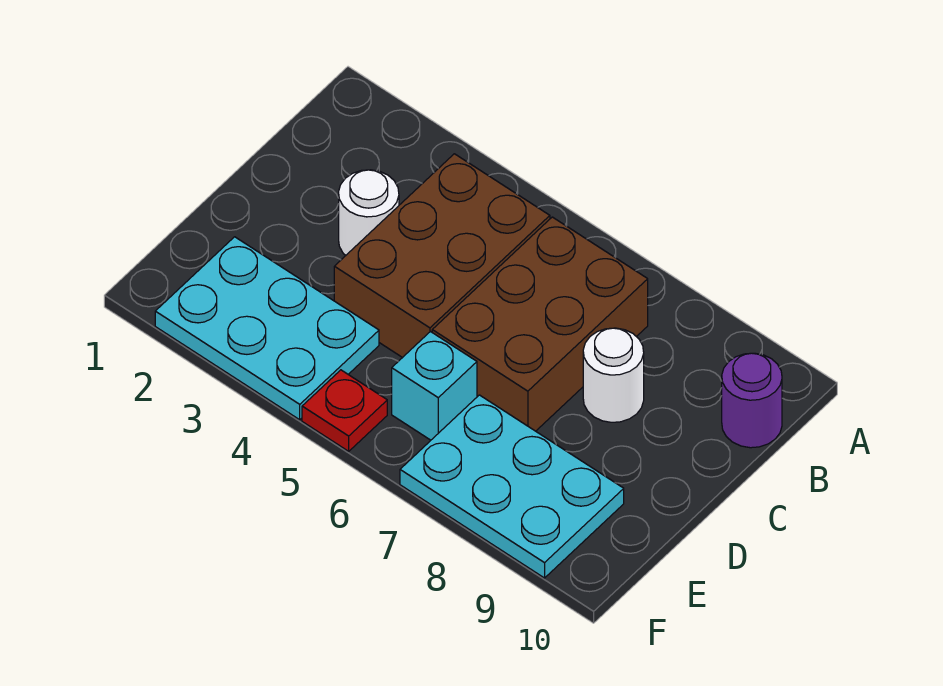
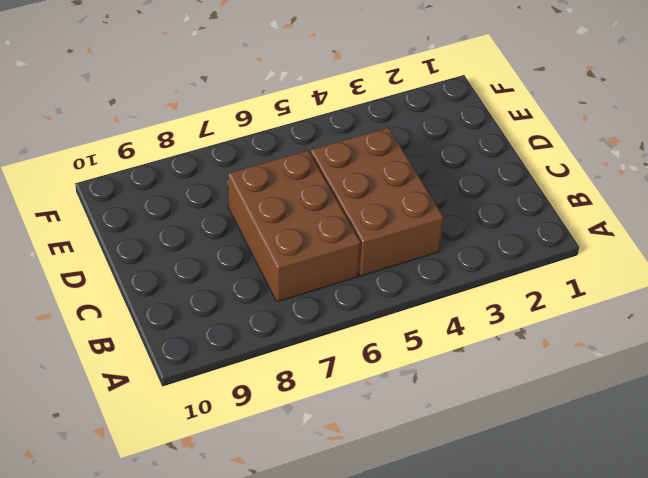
none -> purple round brick B10 level 1
none -> white round brick C3 level 1

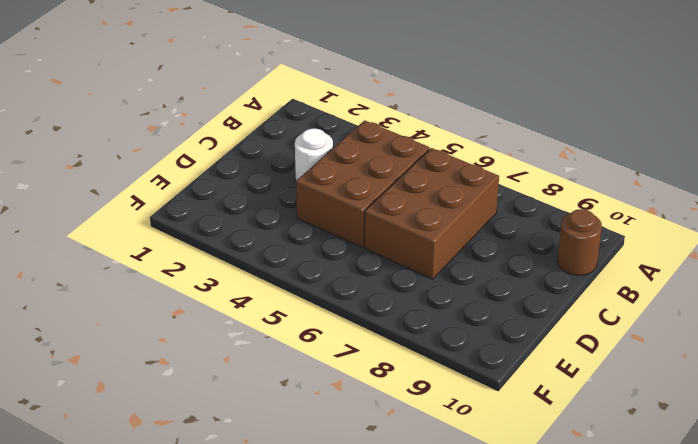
brown round brick B10 level 1 -> purple round brick B10 level 1
none -> white round brick C8 level 1
none -> cyan plate E2:F4 level 1

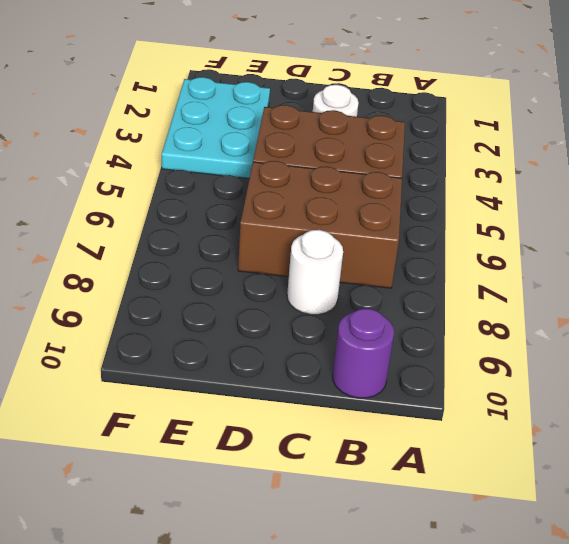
none -> cyan brick E6 level 1
none -> cyan plate E7:F9 level 1

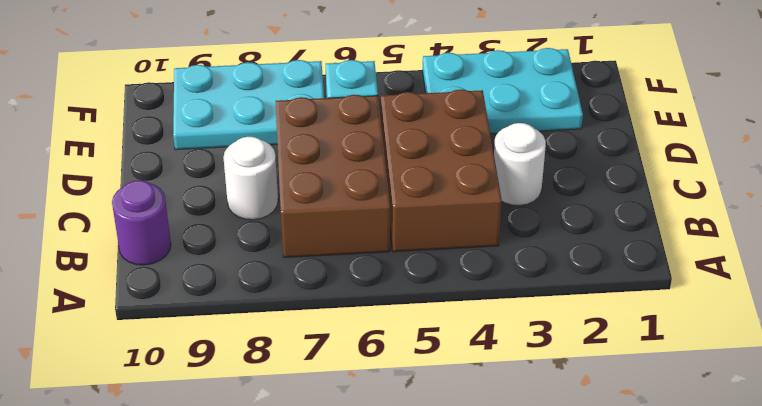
none -> red plate F5 level 1

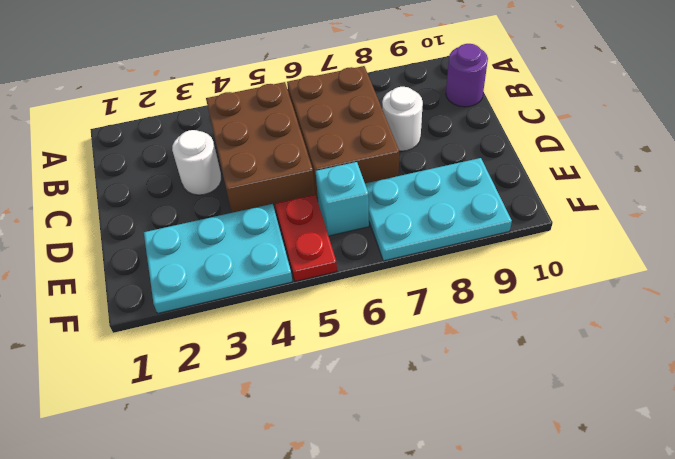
red plate E5:F5 level 1 -> red plate F5 level 1

